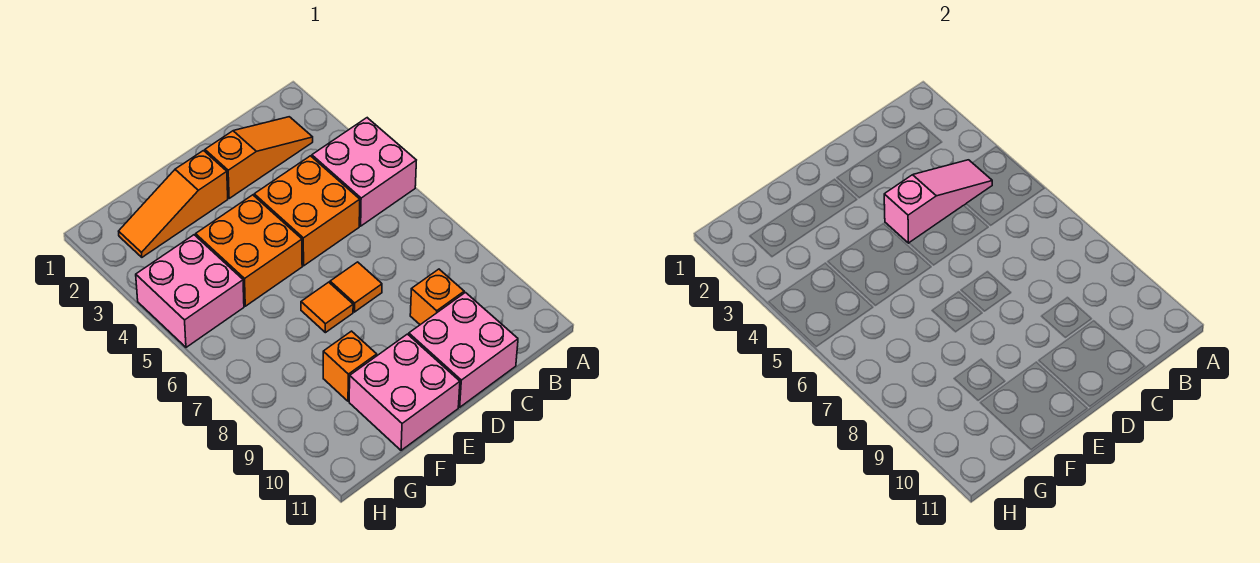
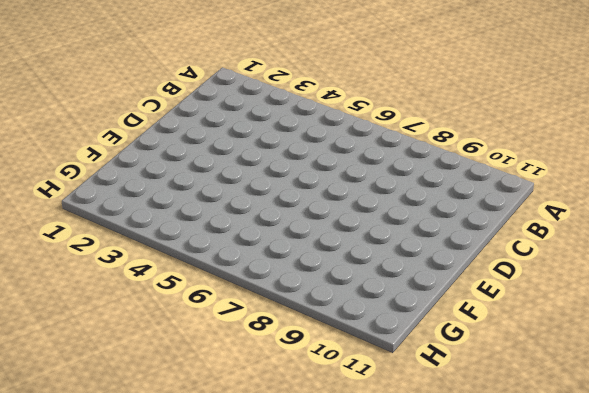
none -> pink brick A4:B5 level 1
none -> orange slope B2:D2 level 1 top D
none -> orange brick C4:D5 level 1

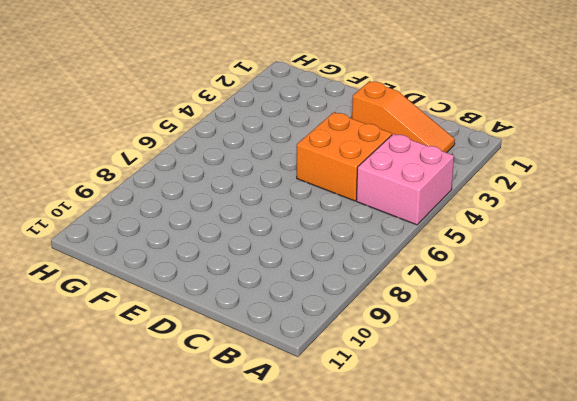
none -> orange brick C9 level 1
none -> pink brick C10:D11 level 1
none -> orange tile D7 level 1

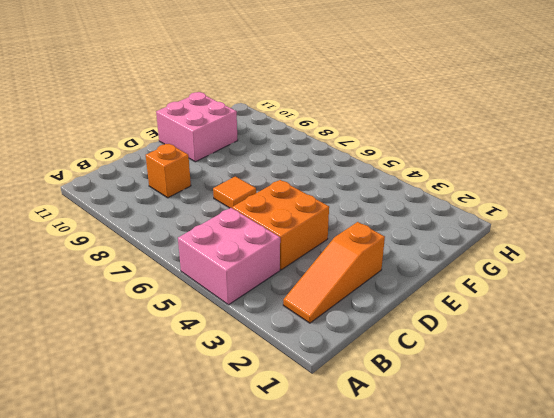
none -> pink brick C10:D11 level 1
none -> orange slope E2:G2 level 1 top E
none -> orange brick E4:F5 level 1

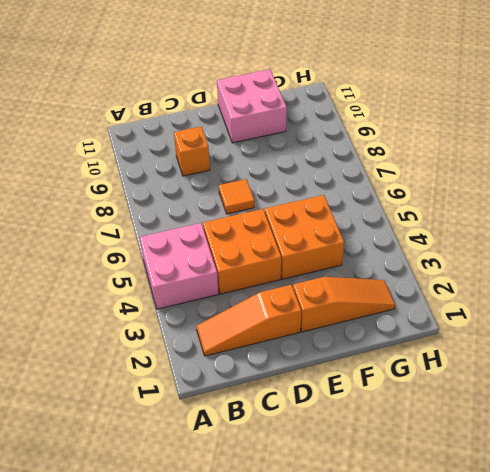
none -> pink brick C10:D11 level 1
none -> orange tile E7 level 1
none -> orange brick F9 level 1

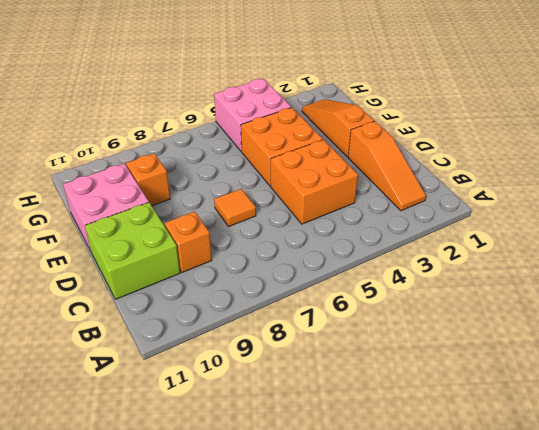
lime brick C10:D11 level 1 -> pink brick C10:D11 level 1
none -> pink brick A4:B5 level 1
none -> orange tile E7 level 1
none -> pink slope B4:D4 level 2 top D

